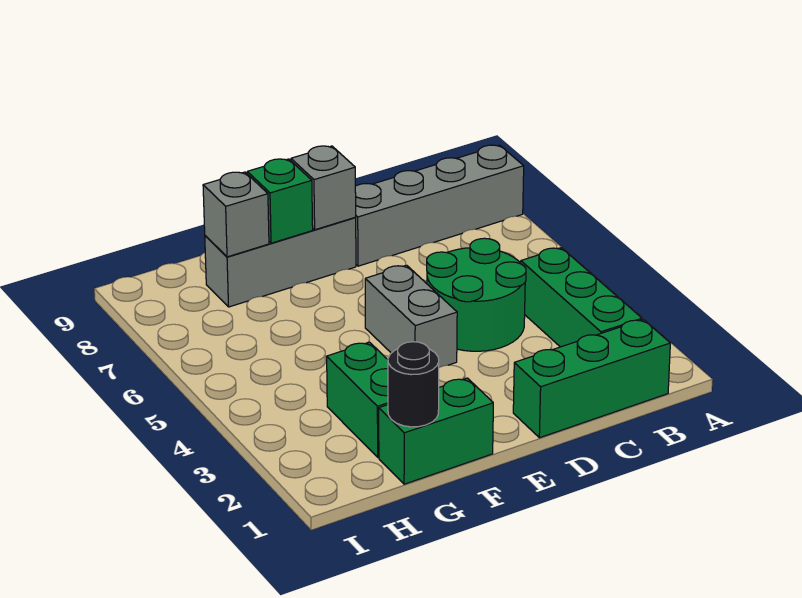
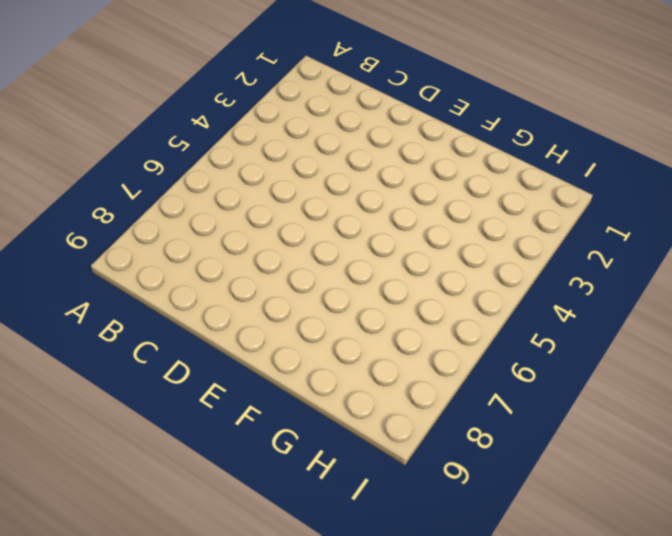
none -> grey brick A8:D8 level 1
none -> green brick B1:D1 level 1
none -> green brick B2:B4 level 1

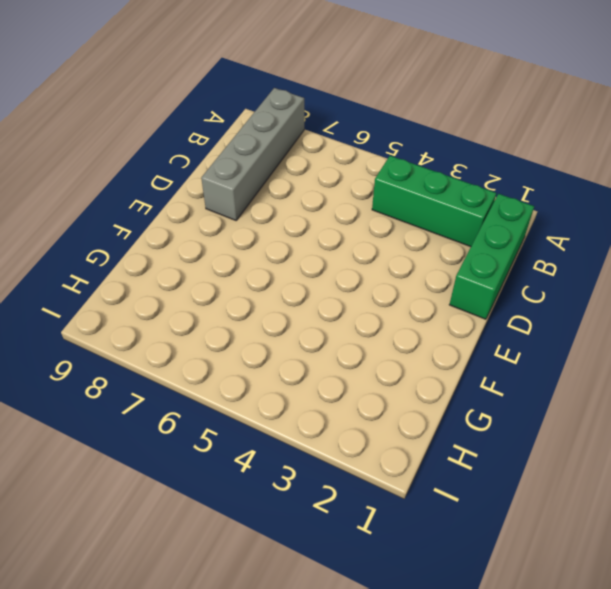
none -> green round brick C4:D5 level 1
none -> grey brick E4:E5 level 1
none -> grey brick E8:G8 level 1

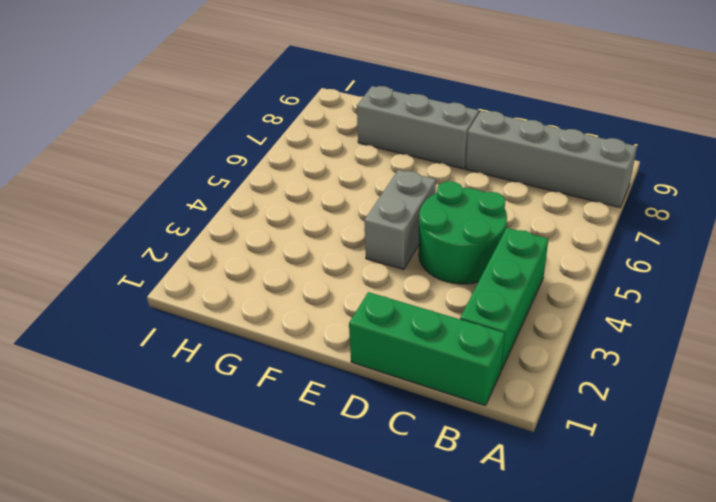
none -> green brick F1:G1 level 1
none -> green brick G2:G3 level 1
none -> grey brick E8 level 2

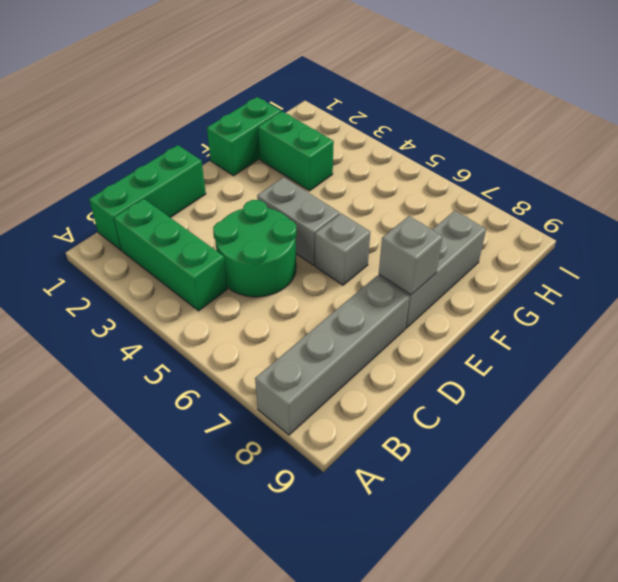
grey brick E6 level 1 -> grey brick G8 level 2
none -> green brick F8 level 2
none -> black round brick G1 level 2

